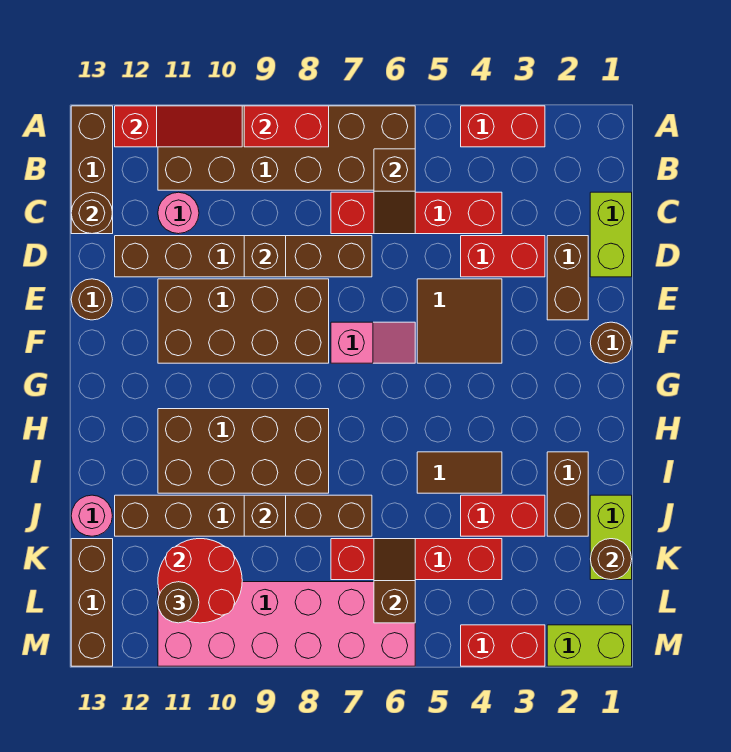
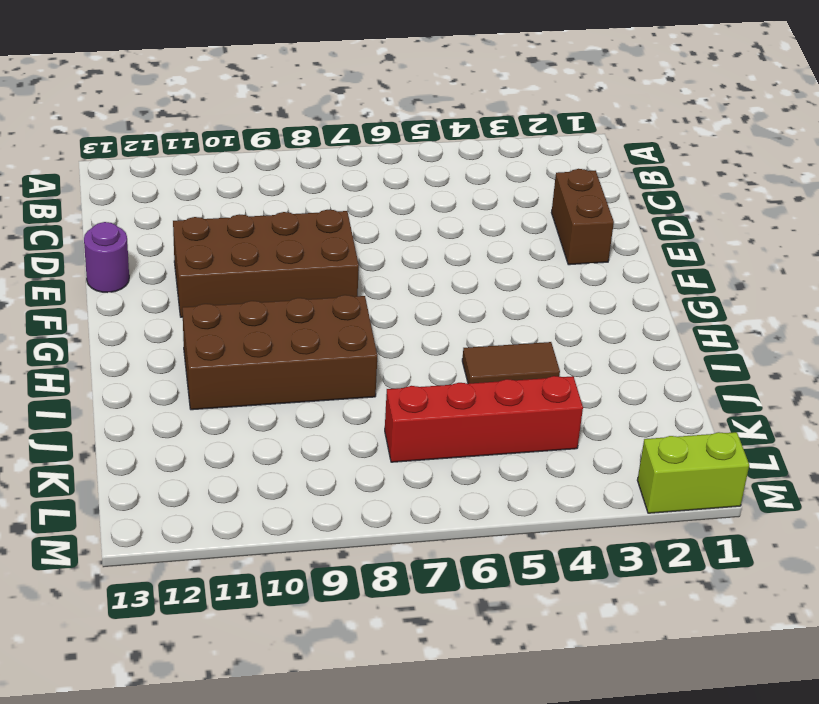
purple round brick E13 level 1 -> brown round brick E13 level 1
none -> red brick A3:A4 level 1
none -> brown brick A6:B11 level 1
none -> brown brick A13:C13 level 1
none -> lime brick C1:D1 level 1

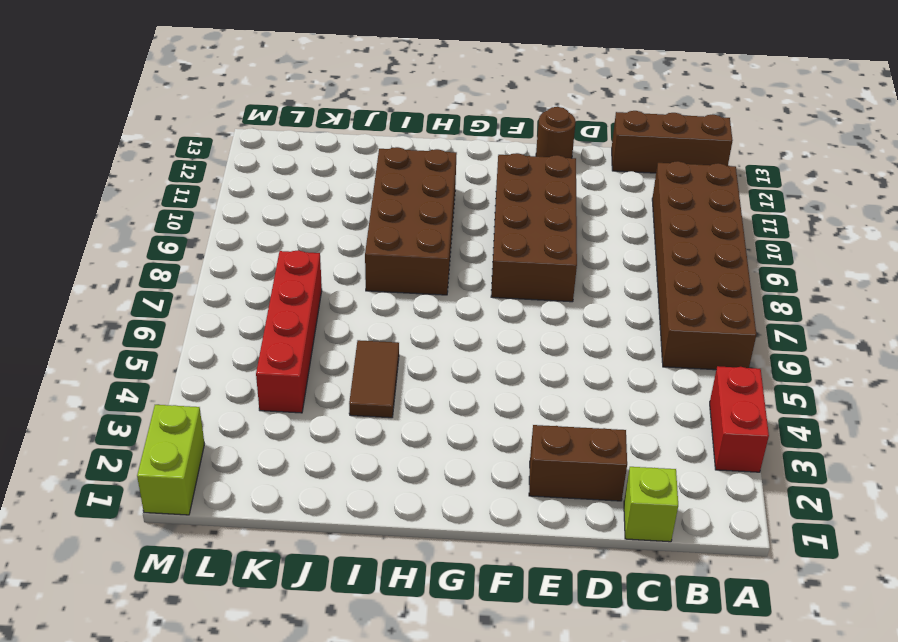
lime brick C1 level 1 -> lime brick C1:D1 level 1
none -> red brick C4:C7 level 1
none -> pink round brick C11 level 1
none -> red brick D3:D4 level 1
none -> brown brick D7:D12 level 1

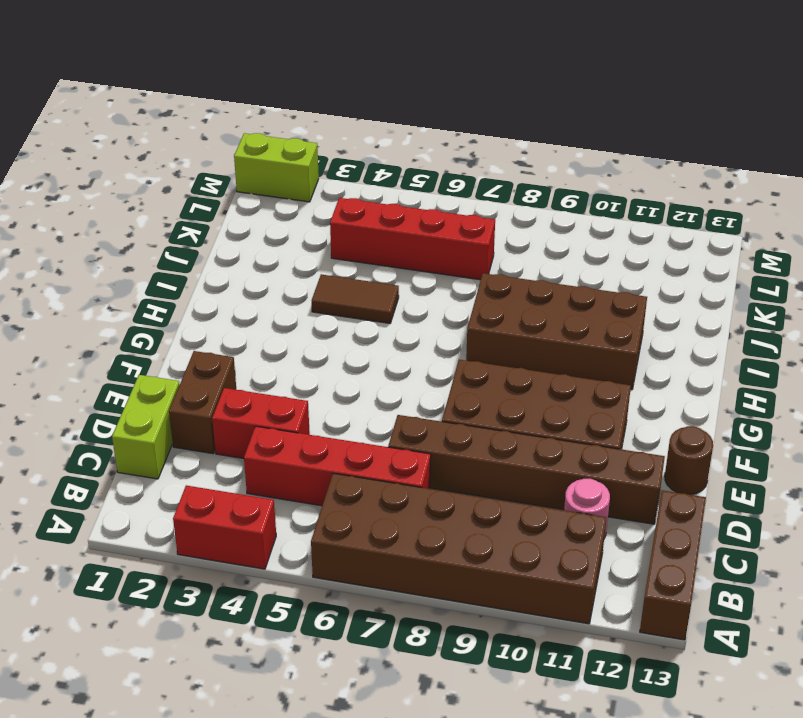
none -> brown tile E4:F5 level 1
none -> brown round brick F1 level 1
none -> pink slope F6:F7 level 1 top 7
none -> brown brick I2:J2 level 1

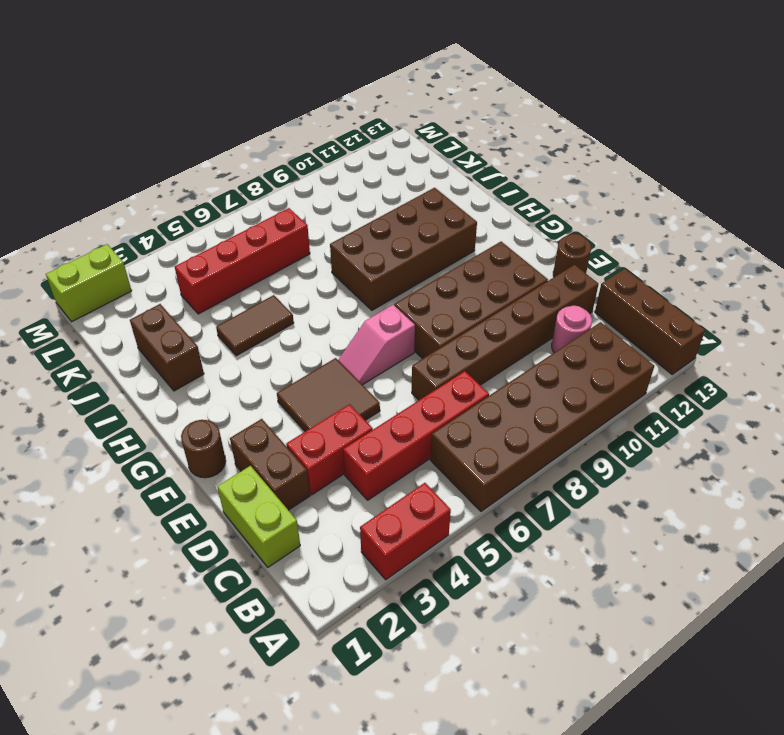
none -> lime brick J1:K1 level 1
none -> red brick J3:J4 level 1
none -> brown brick J7:J12 level 1
none -> pink round brick J13 level 1

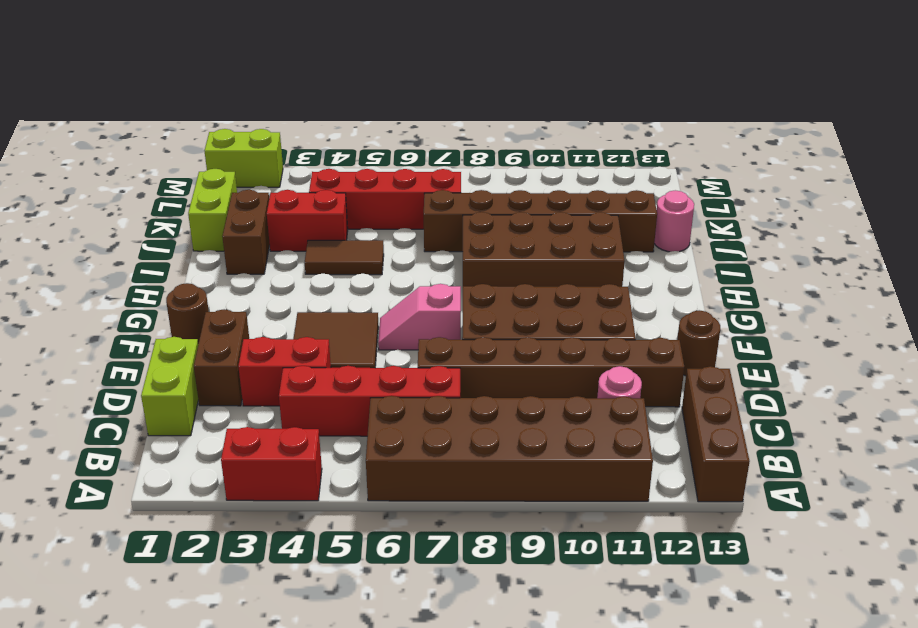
none -> brown brick K13:M13 level 1
none -> pink brick L6:M11 level 1
none -> red brick M3:M4 level 1
none -> red brick A8:A9 level 2

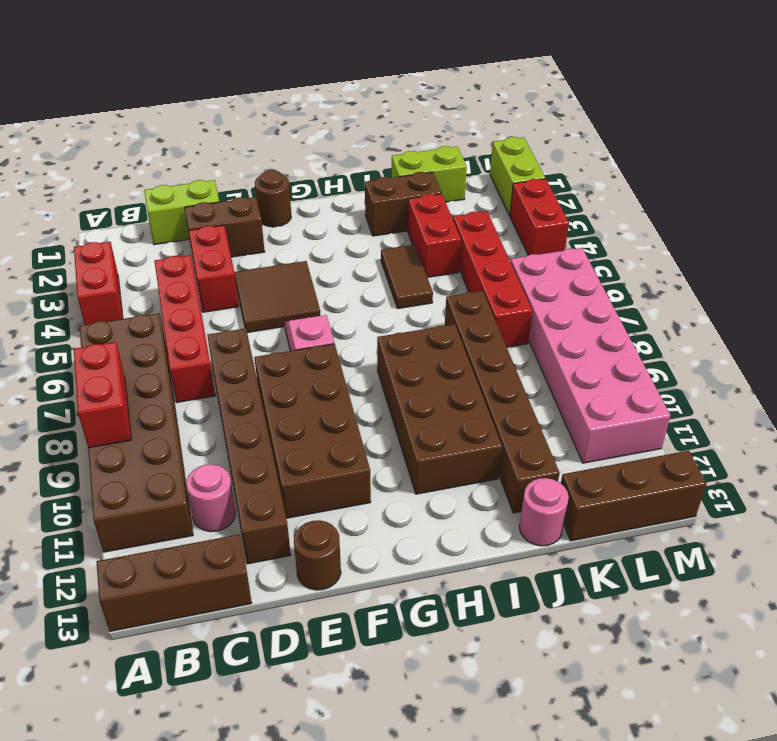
none -> red slope A10:A12 level 2 top 12
none -> brown slope B6:C6 level 2 top B
none -> brown round brick C13 level 2
none -> brown brick D9 level 2

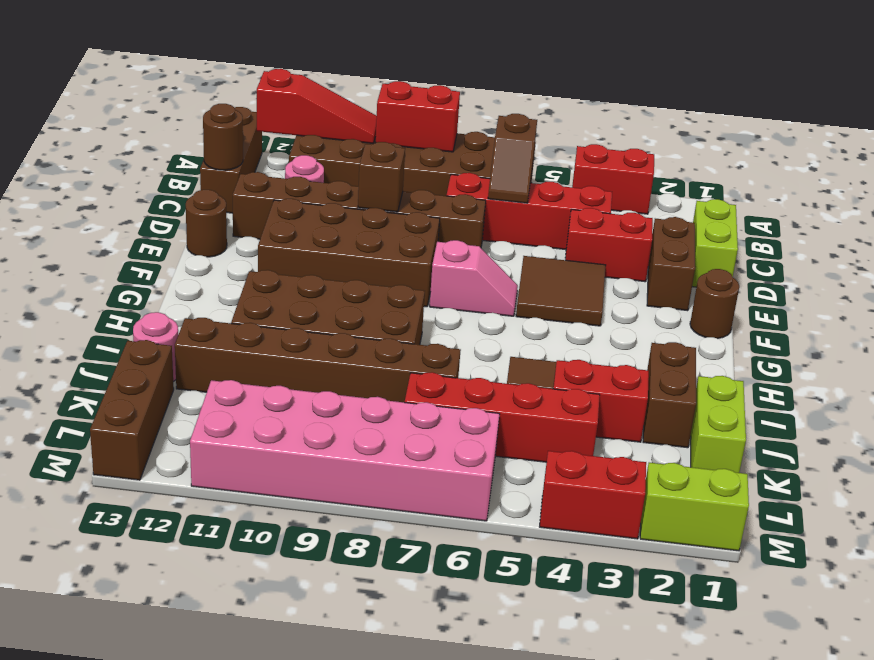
none -> brown brick J9 level 2
none -> brown round brick K1 level 2
none -> brown slope K6:L6 level 2 top L
none -> red round brick K10:L11 level 2

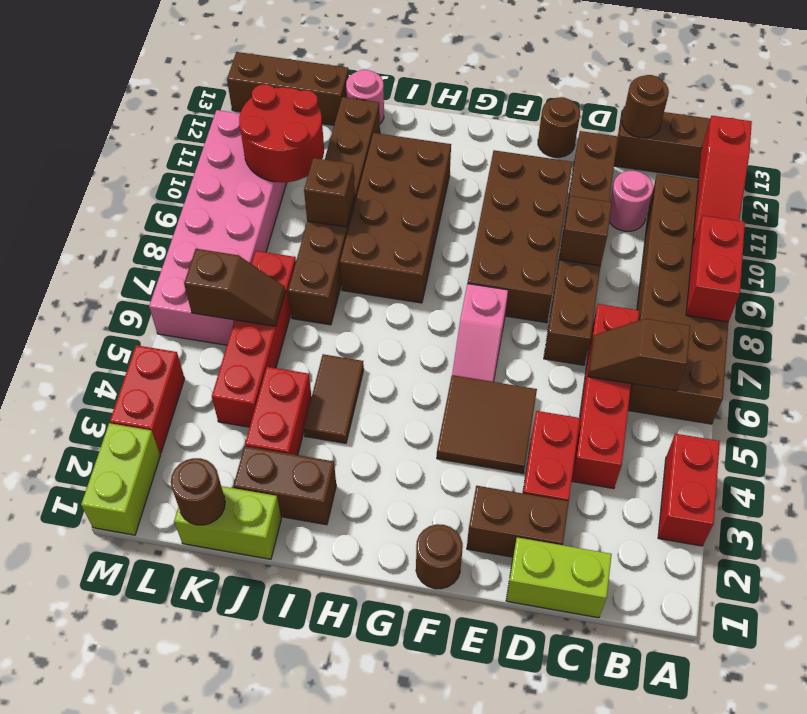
none -> brown round brick L11 level 3

